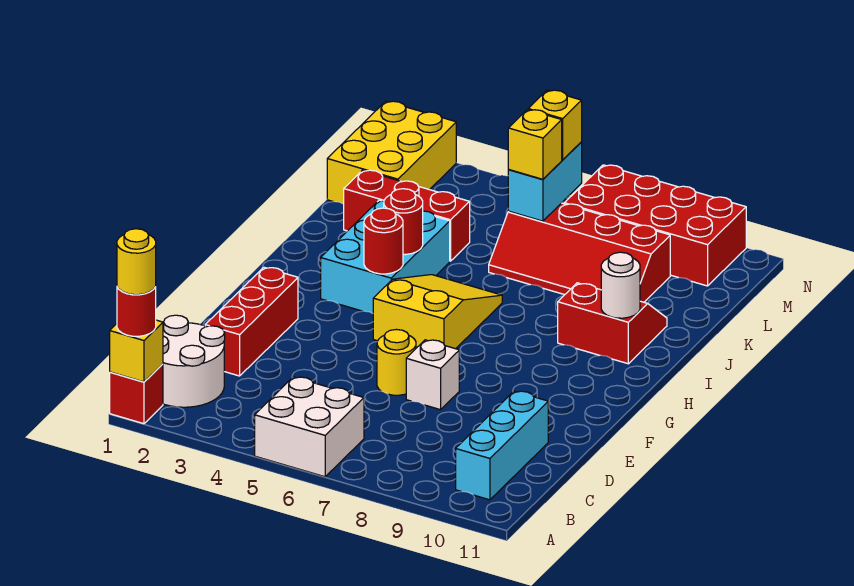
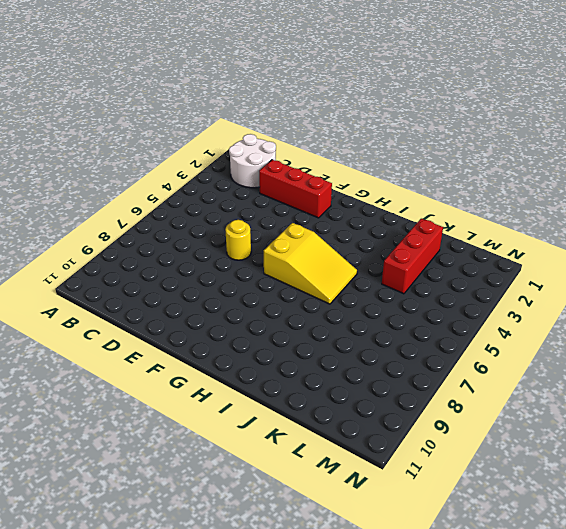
none -> red brick A1 level 1
none -> white brick A5:B6 level 1
none -> cyan brick B10:D10 level 1

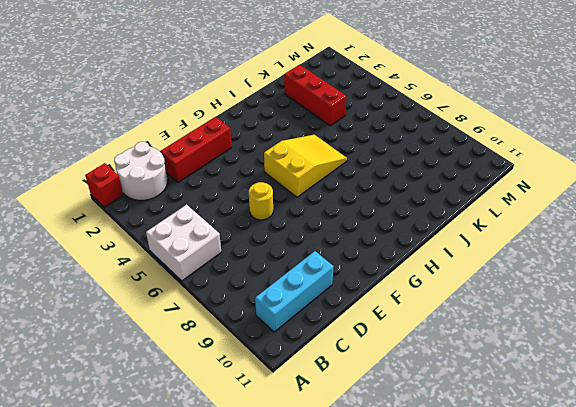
none -> white brick E7 level 1
none -> cyan brick H3:J4 level 1
none -> red slope I9:J10 level 1 top I

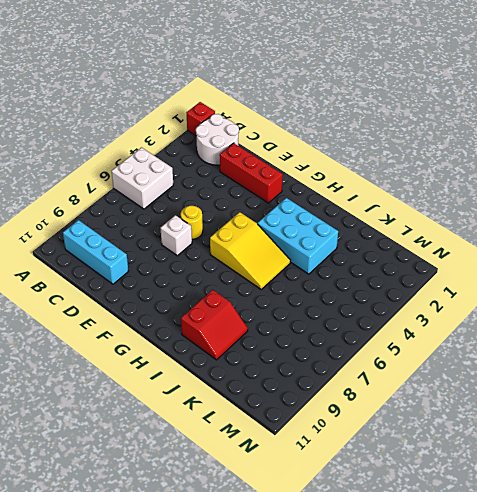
none -> red brick K2:K4 level 1
none -> red slope K6:L9 level 1 top L
none -> yellow brick L1:N2 level 1

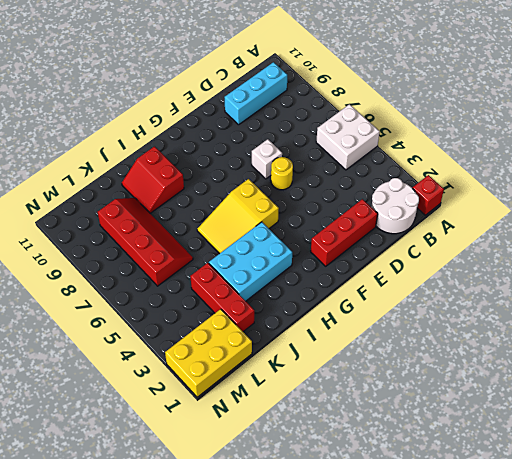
none -> red brick M7:N10 level 1
none -> yellow brick A1 level 2
none -> red round brick H4 level 2

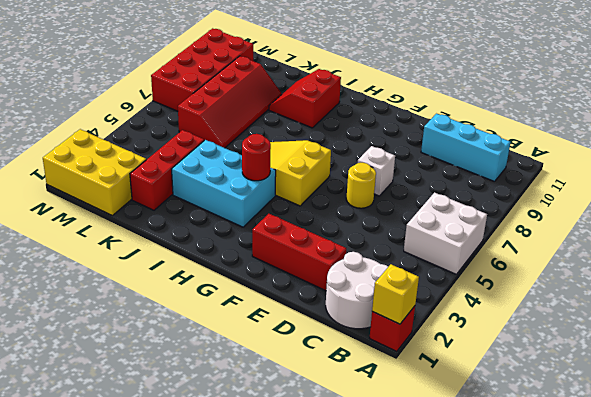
none -> red round brick I4 level 2
none -> white round brick I10 level 2
none -> cyan brick L6:M6 level 2

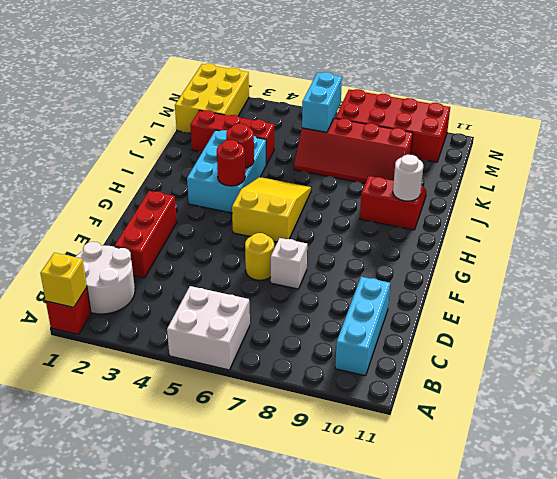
none -> red round brick A1 level 3
none -> yellow brick L6 level 3
none -> yellow brick M6 level 3

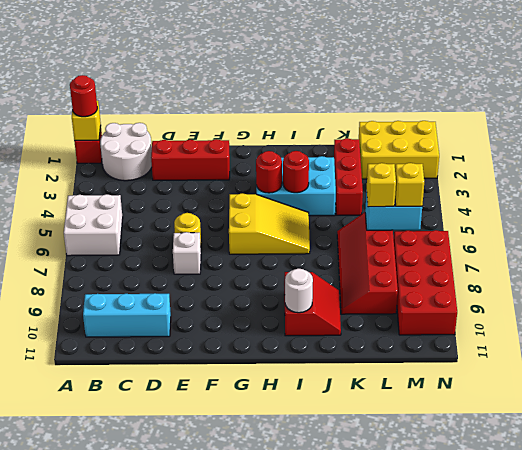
none -> yellow round brick A1 level 4

